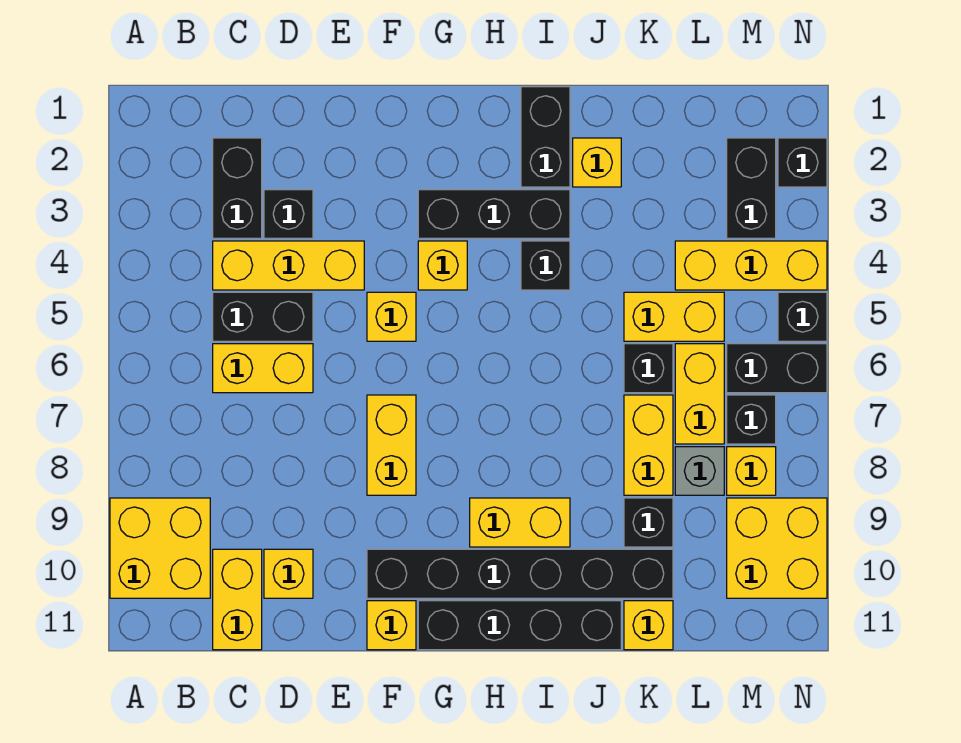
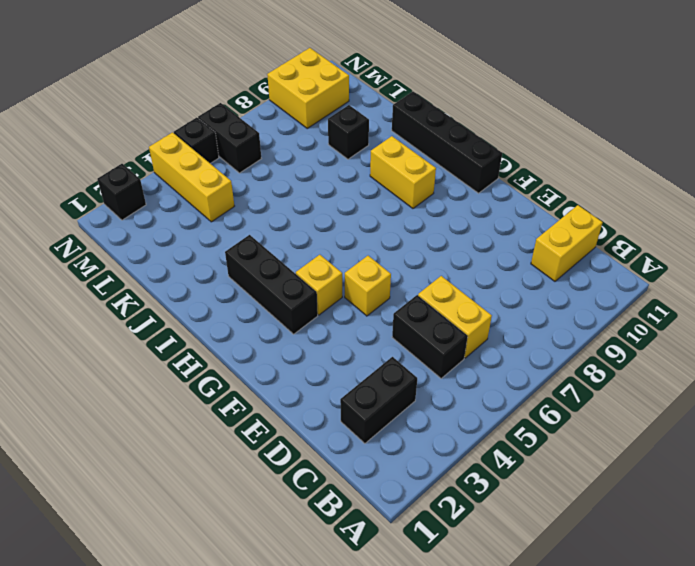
none -> yellow brick A9:B10 level 1
none -> yellow brick C4:E4 level 1
none -> black brick D3 level 1
none -> yellow brick D10 level 1

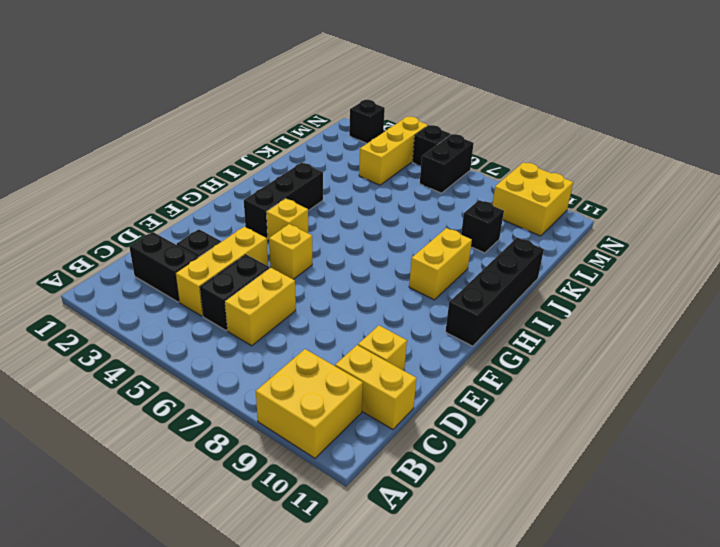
none -> yellow brick F7:F8 level 1
none -> black brick F10:K10 level 1
none -> yellow brick F11 level 1
none -> black brick I1:I2 level 1

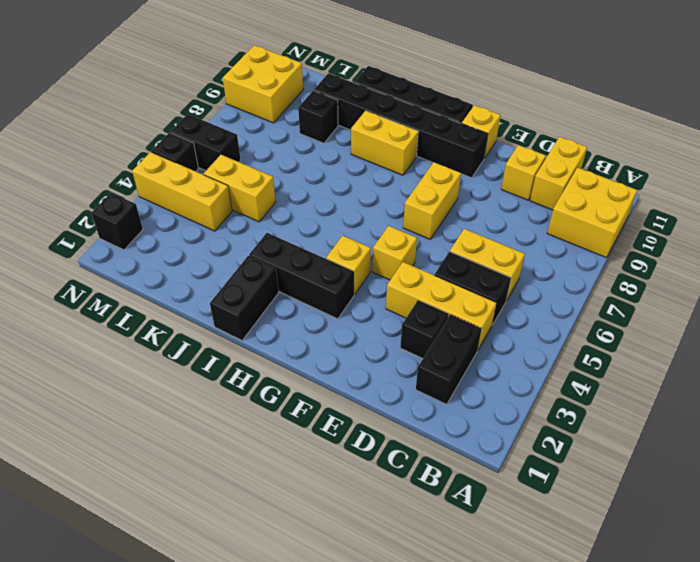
none -> black brick I4 level 1
none -> yellow brick J2 level 1
none -> black brick K6 level 1
none -> yellow brick K7:K8 level 1

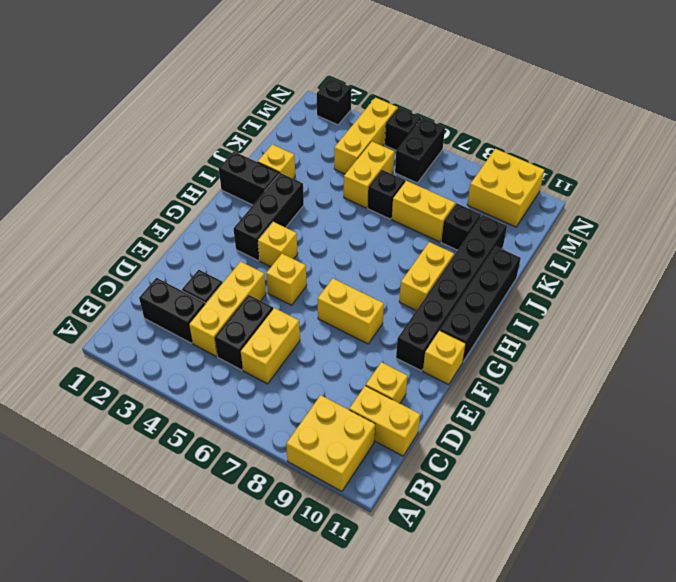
none -> black brick I4 level 1
none -> yellow brick K11 level 1
none -> yellow brick L6:L7 level 1
none -> grey brick L8 level 1

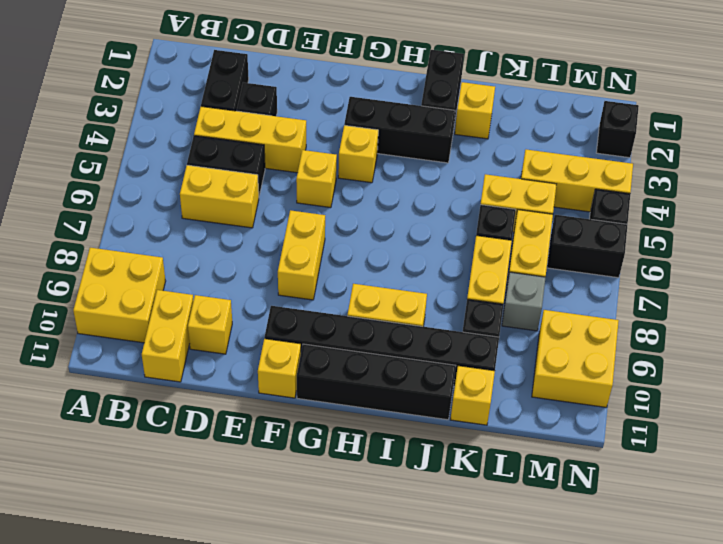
none -> black brick I4 level 1
none -> black brick M2:M3 level 1
none -> black brick M7 level 1
none -> yellow brick M8 level 1

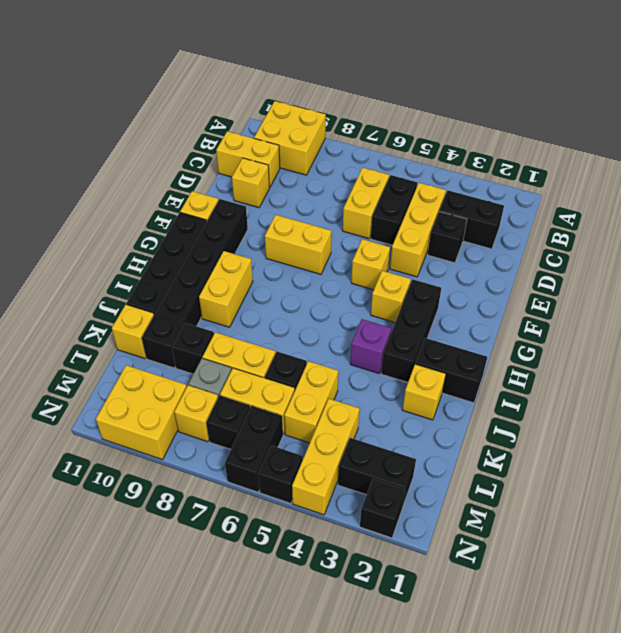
purple brick I4 level 1 -> black brick I4 level 1

